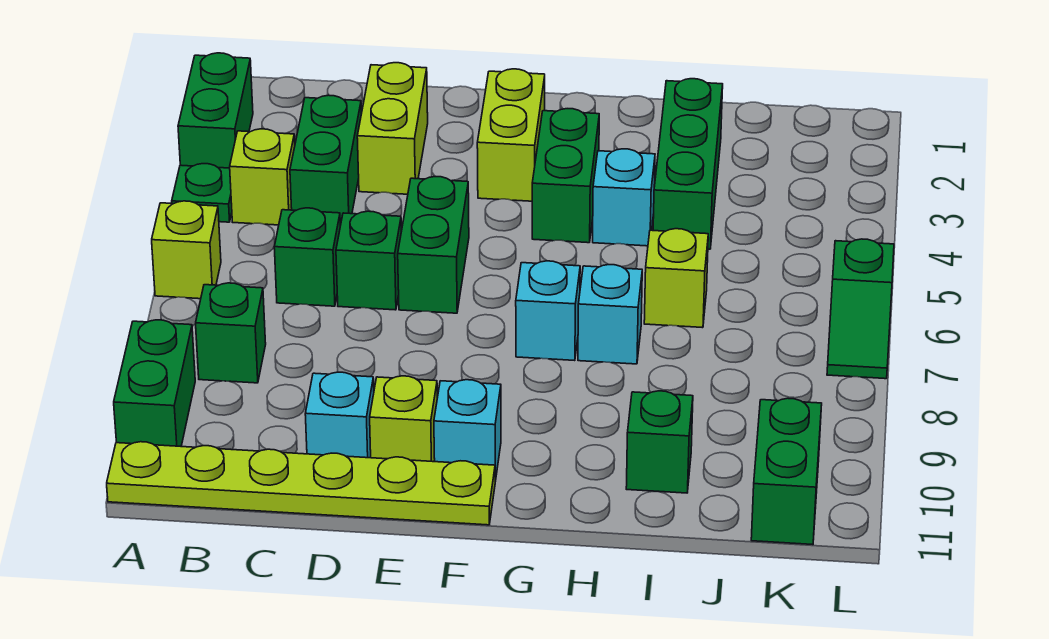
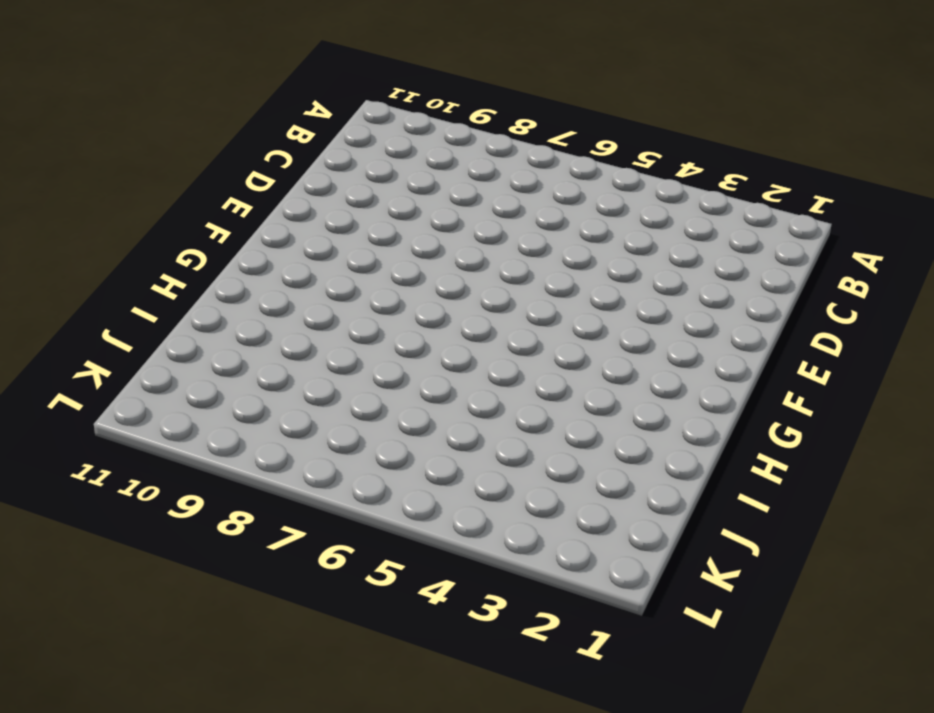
none -> green brick A2:A3 level 1
none -> green plate A4 level 1
none -> lime brick A6 level 1

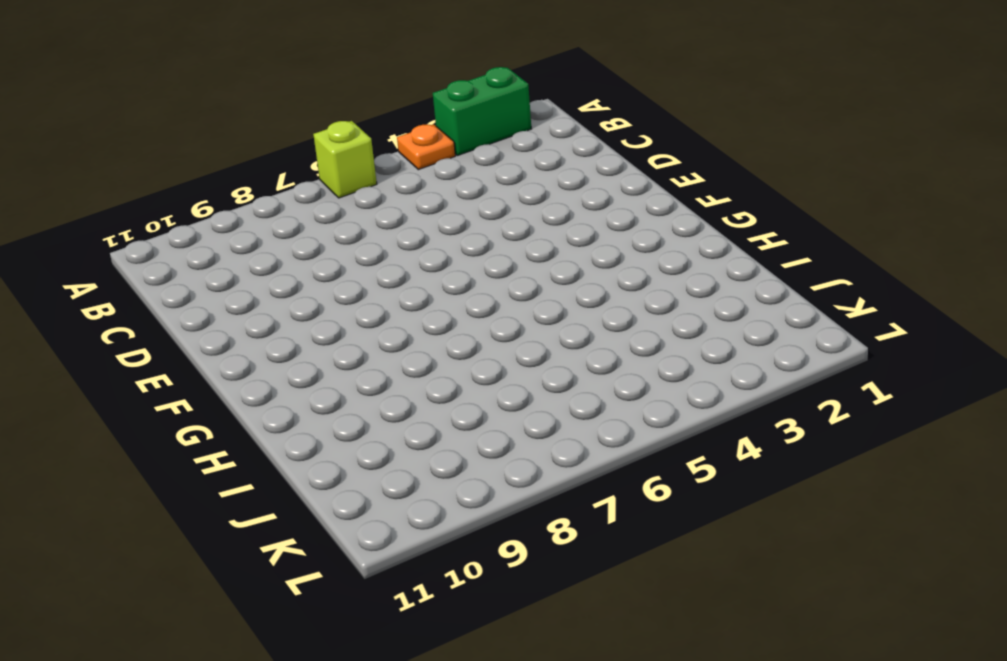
orange plate A4 level 1 -> green plate A4 level 1
none -> green brick A9:A10 level 1
none -> lime plate A11:F11 level 1
none -> lime brick B4 level 1

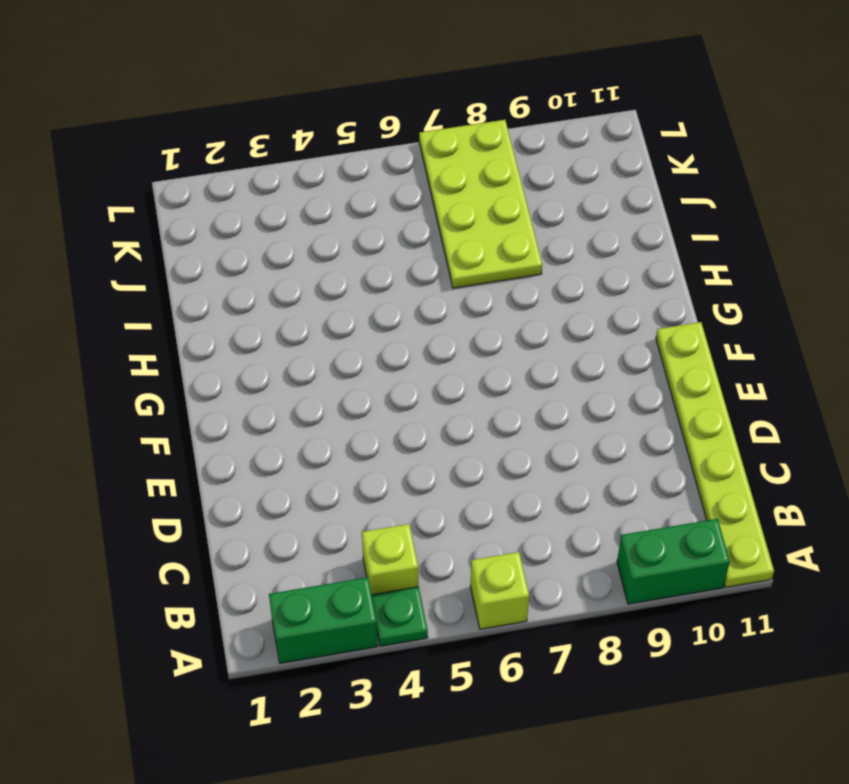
lime plate I7:L8 level 1 -> green slope L6:L7 level 1 top 6
none -> green brick B8 level 1
none -> green brick C3:C4 level 1
none -> green brick C6 level 1

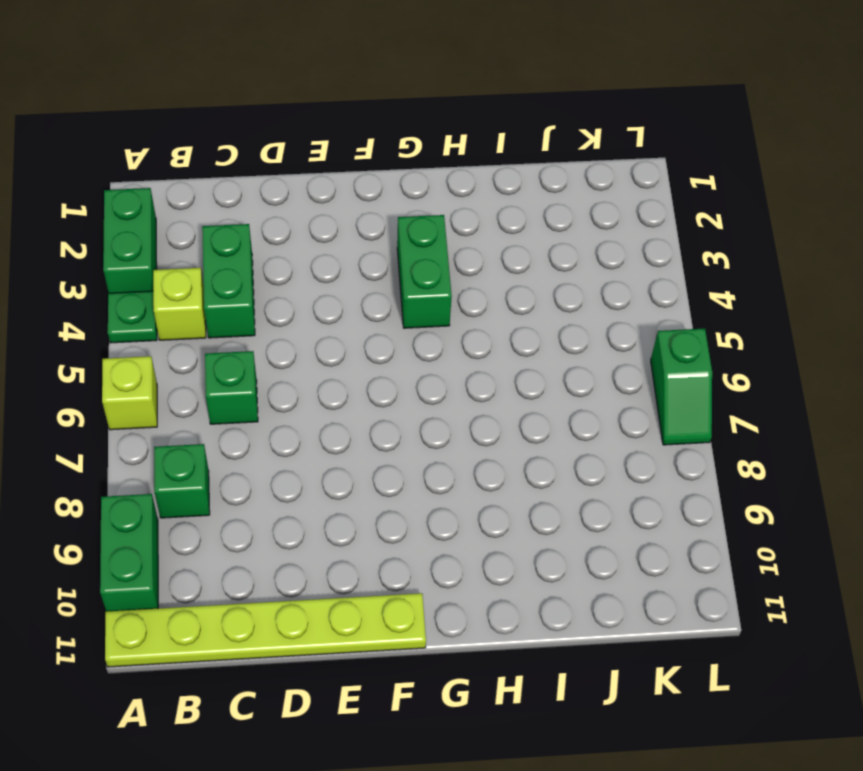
none -> lime brick D2:D3 level 1
none -> green brick D6 level 1
none -> cyan brick D10 level 1

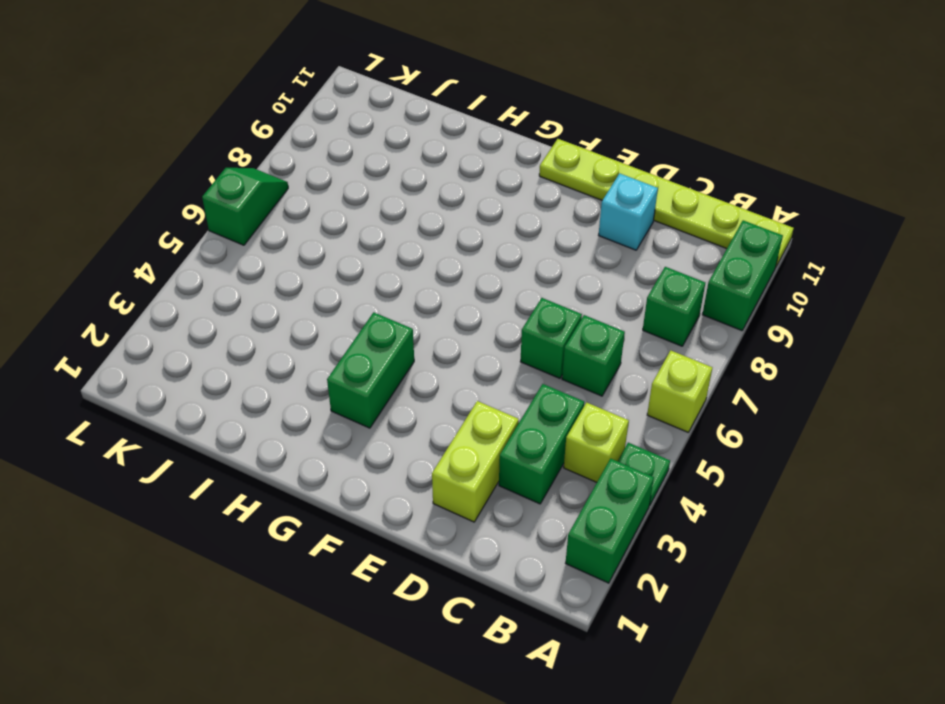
none -> green brick E5:E6 level 1
none -> lime brick E10 level 1
none -> lime brick F2:F3 level 1

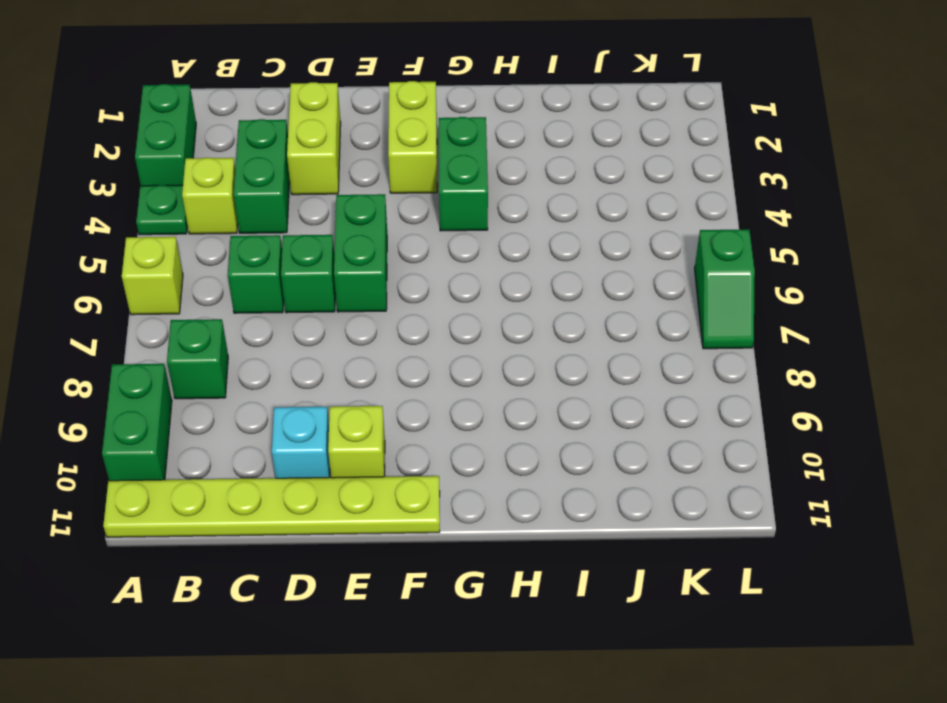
none -> cyan brick F10 level 1
none -> cyan brick G7 level 1
none -> cyan brick H4 level 1

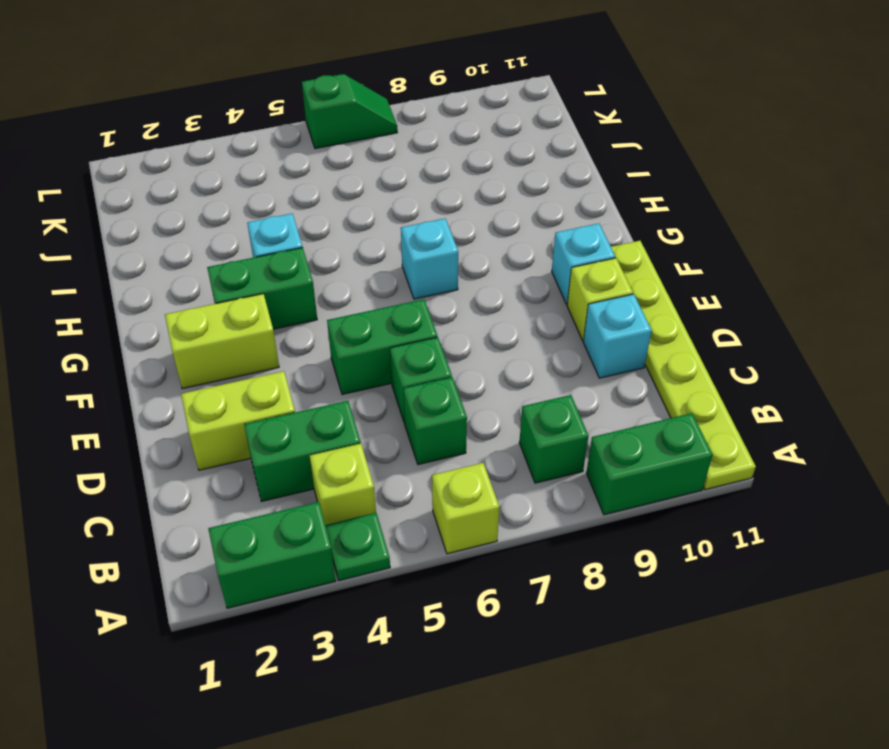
none -> cyan brick H7 level 1
none -> green brick I2:I4 level 1
none -> lime brick I6 level 1

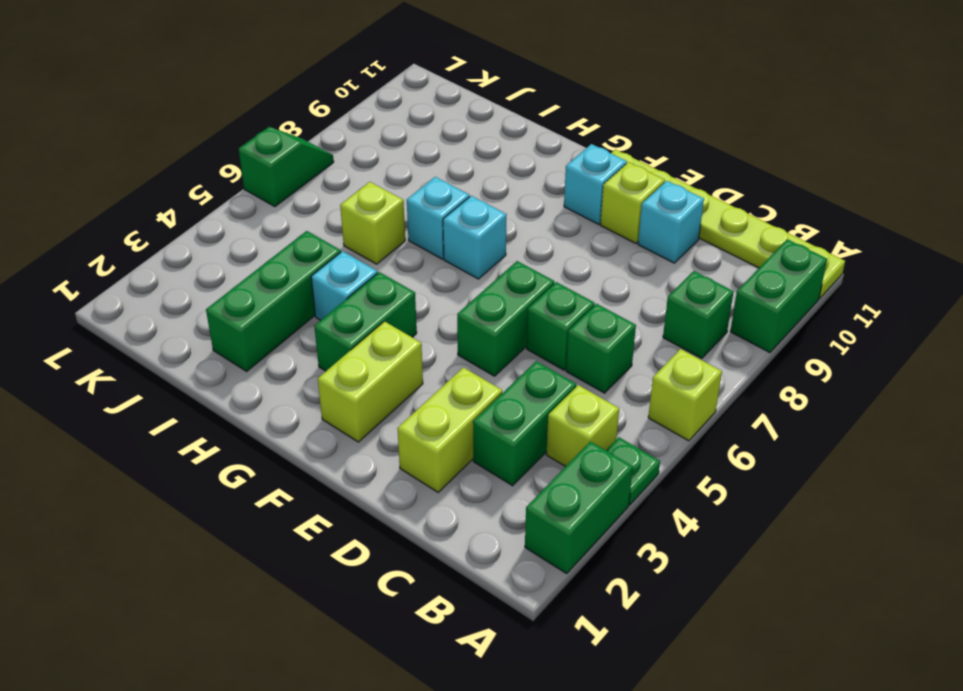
none -> green brick I10 level 1
none -> green brick K10:K11 level 1

